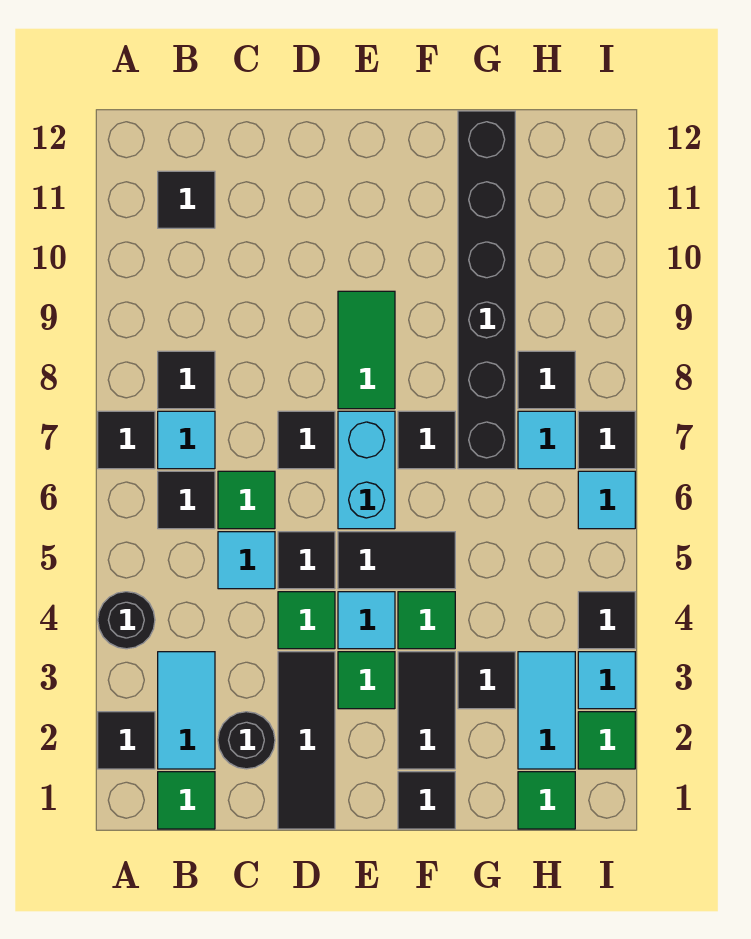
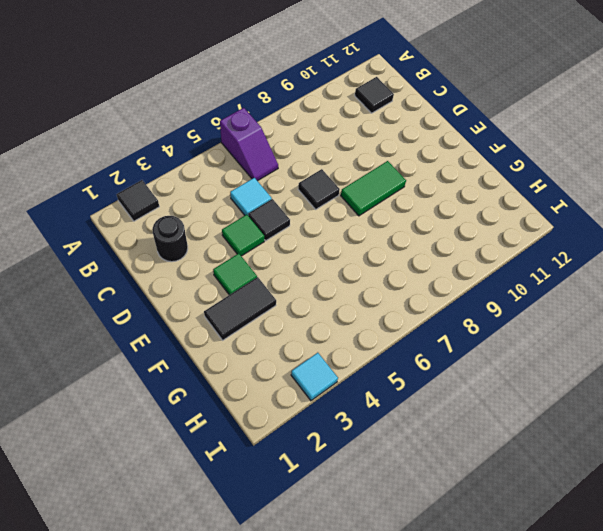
purple slope A6:B6 level 1 top A -> black tile B6 level 1
none -> black round brick A4 level 1
none -> black tile A7 level 1
none -> green tile B1 level 1
none -> cyan tile B2:B3 level 1

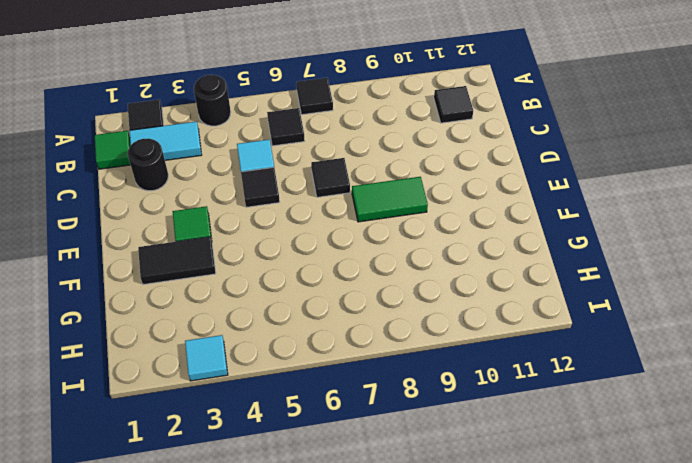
none -> cyan tile B7 level 1
none -> black tile B8 level 1
none -> green tile C6 level 1
none -> black tile D1:D3 level 1

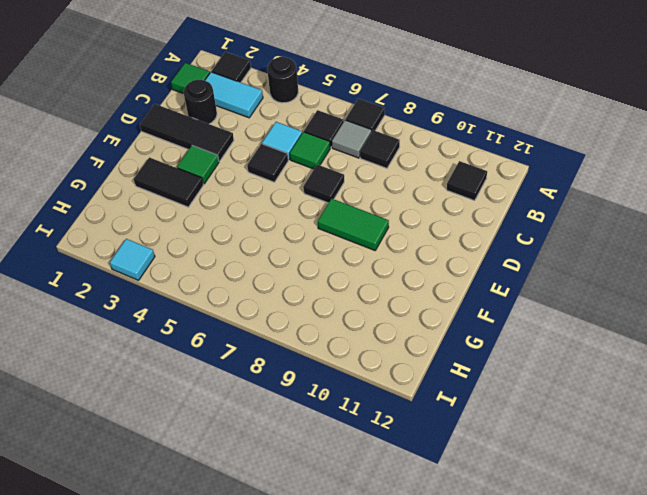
grey tile B7 level 1 -> cyan tile B7 level 1
none -> green tile D4 level 1
none -> cyan tile E4 level 1
none -> black tile E5:F5 level 1
none -> cyan brick E6:E7 level 1

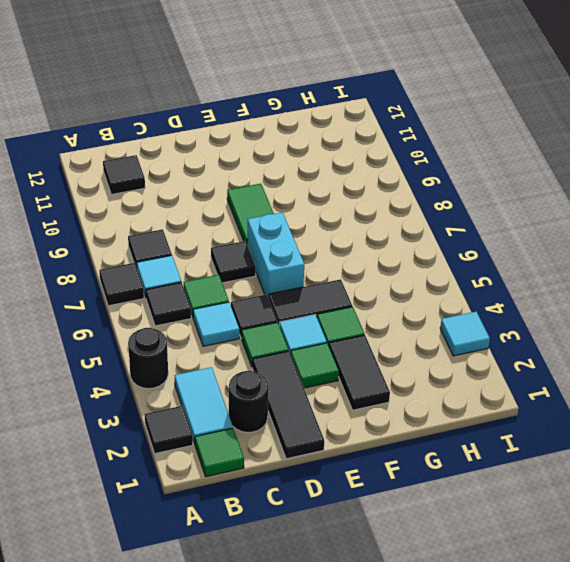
none -> black tile F1 level 1
none -> black tile F7 level 1
none -> black tile G3 level 1
none -> black brick G7:G12 level 1

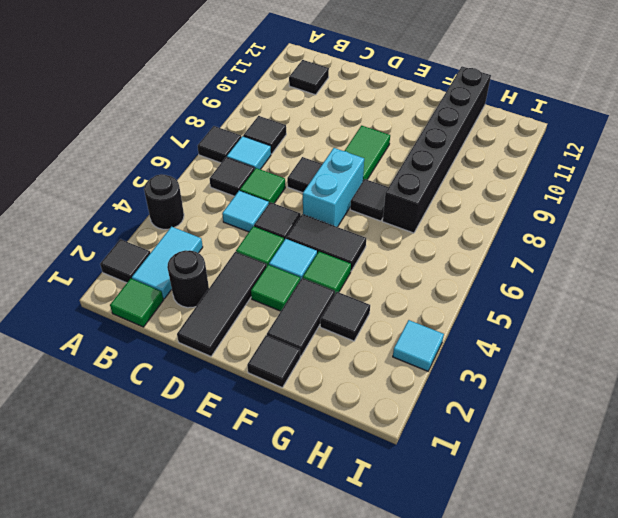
none -> green tile H1 level 1
none -> cyan tile H2:H3 level 1
none -> cyan tile H7 level 1
none -> black tile H8 level 1

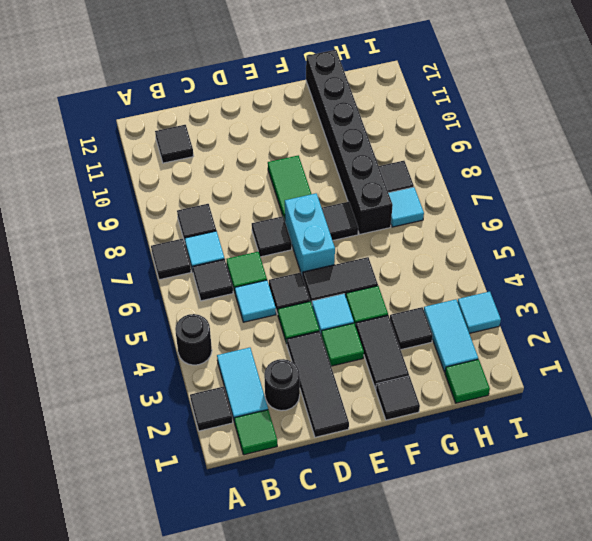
none -> green tile I2 level 1
none -> black tile I4 level 1
none -> cyan tile I6 level 1
none -> black tile I7 level 1

